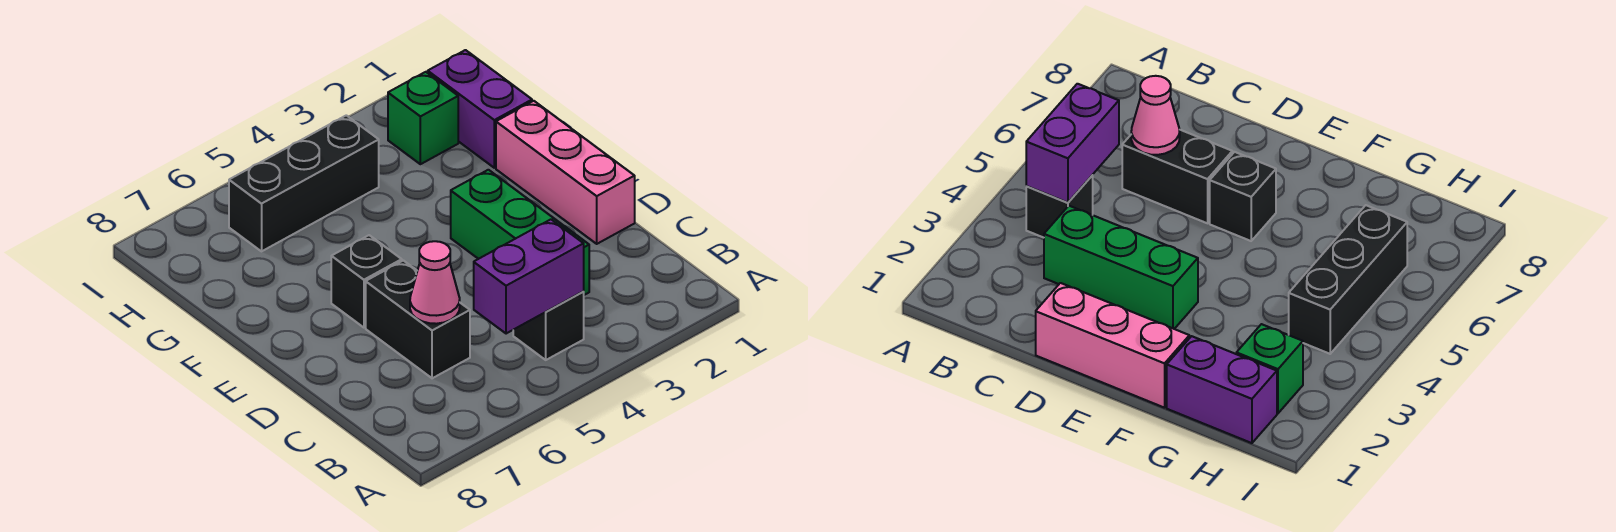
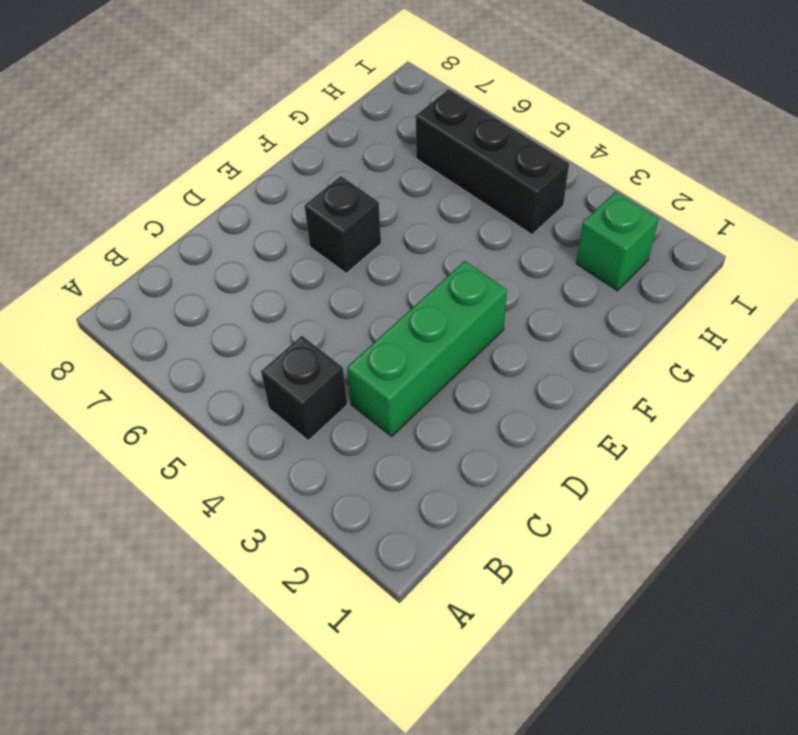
none -> black brick C6:D6 level 1
none -> pink brick D1:F1 level 1

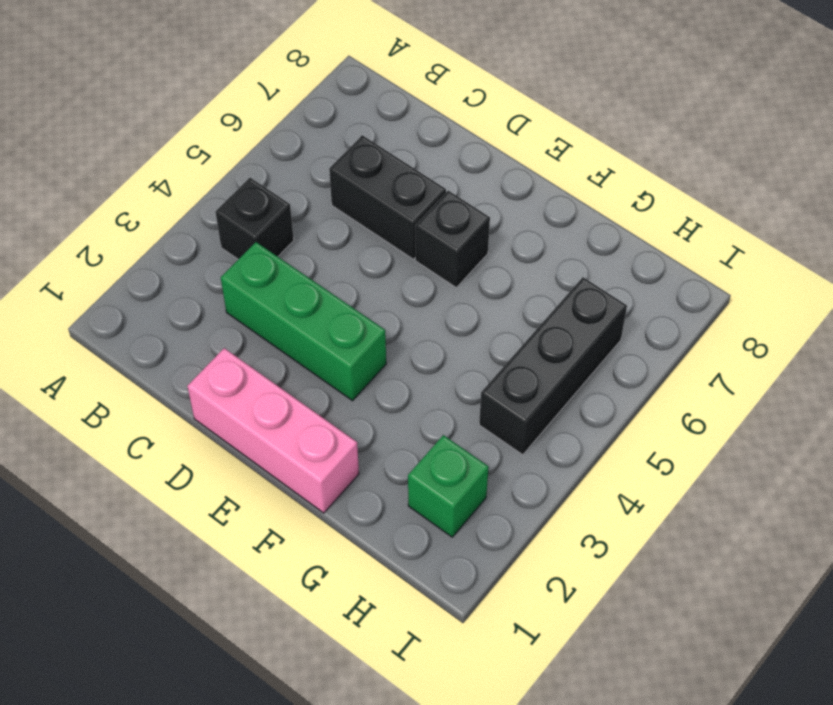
none -> purple brick G1:H1 level 1
none -> purple brick B4:B5 level 2

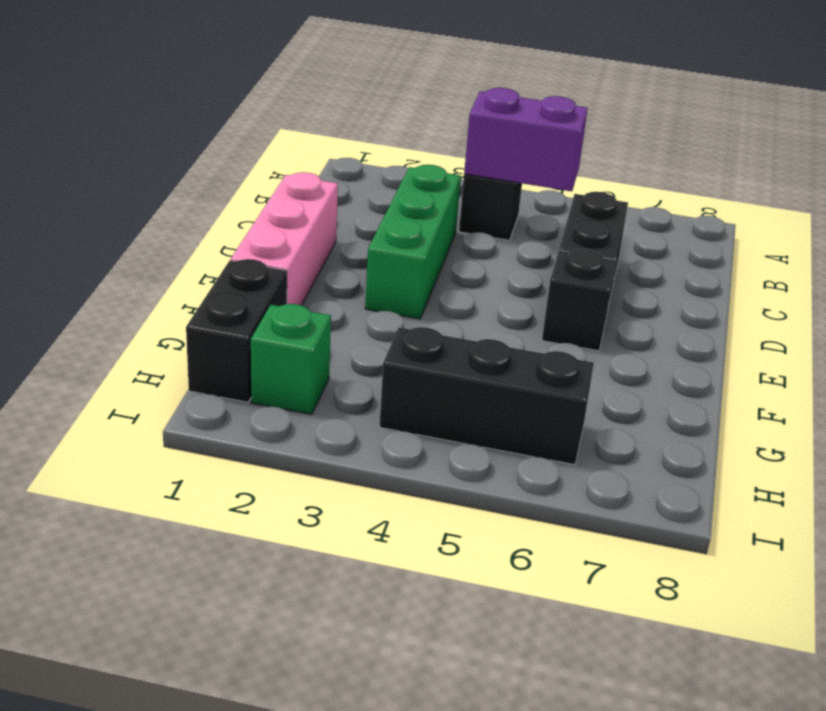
black brick G1:H1 level 1 -> purple brick G1:H1 level 1
none -> pink cone C6 level 2

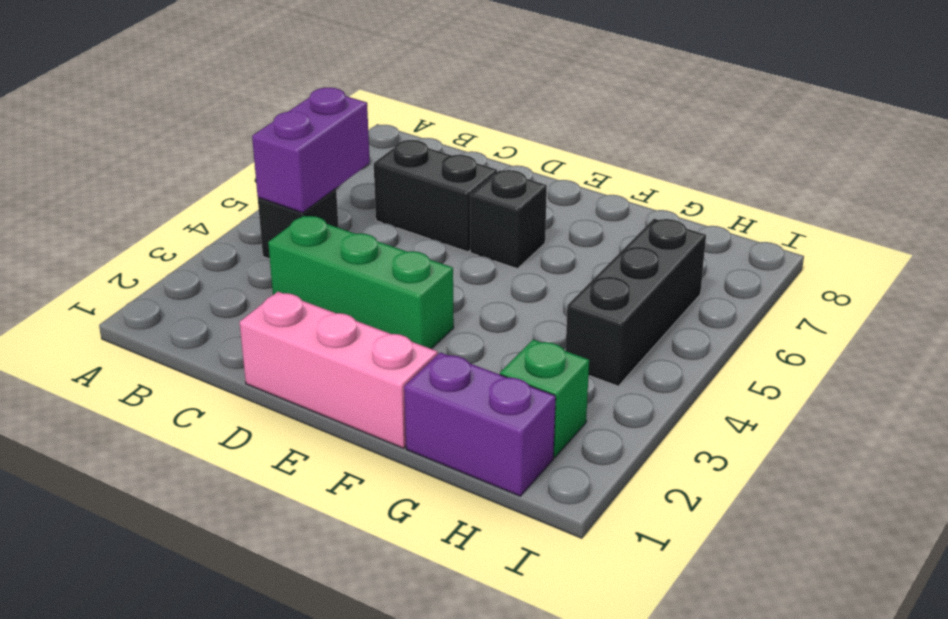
none -> pink cone C6 level 2

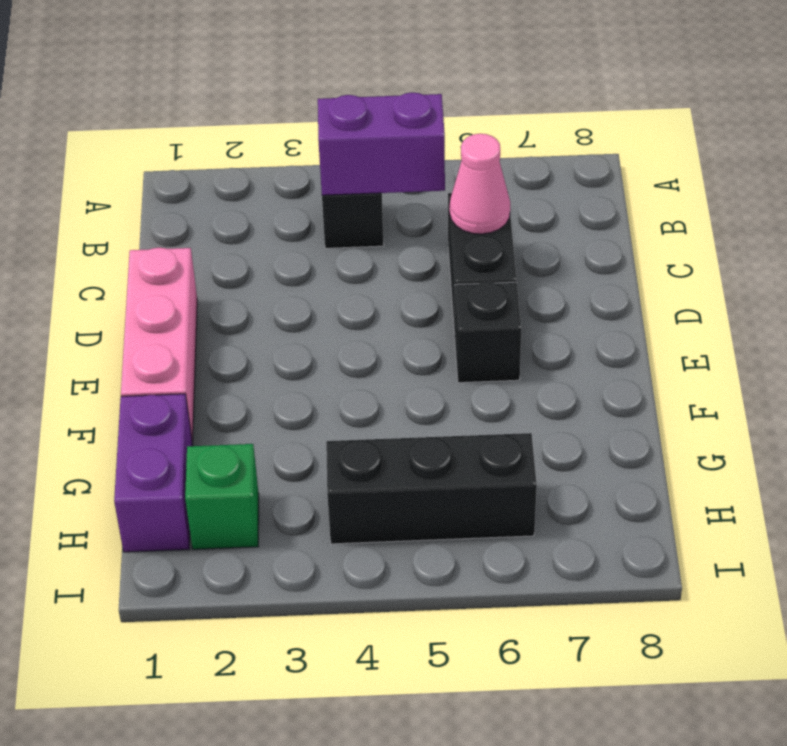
none -> green brick C3:E3 level 1

